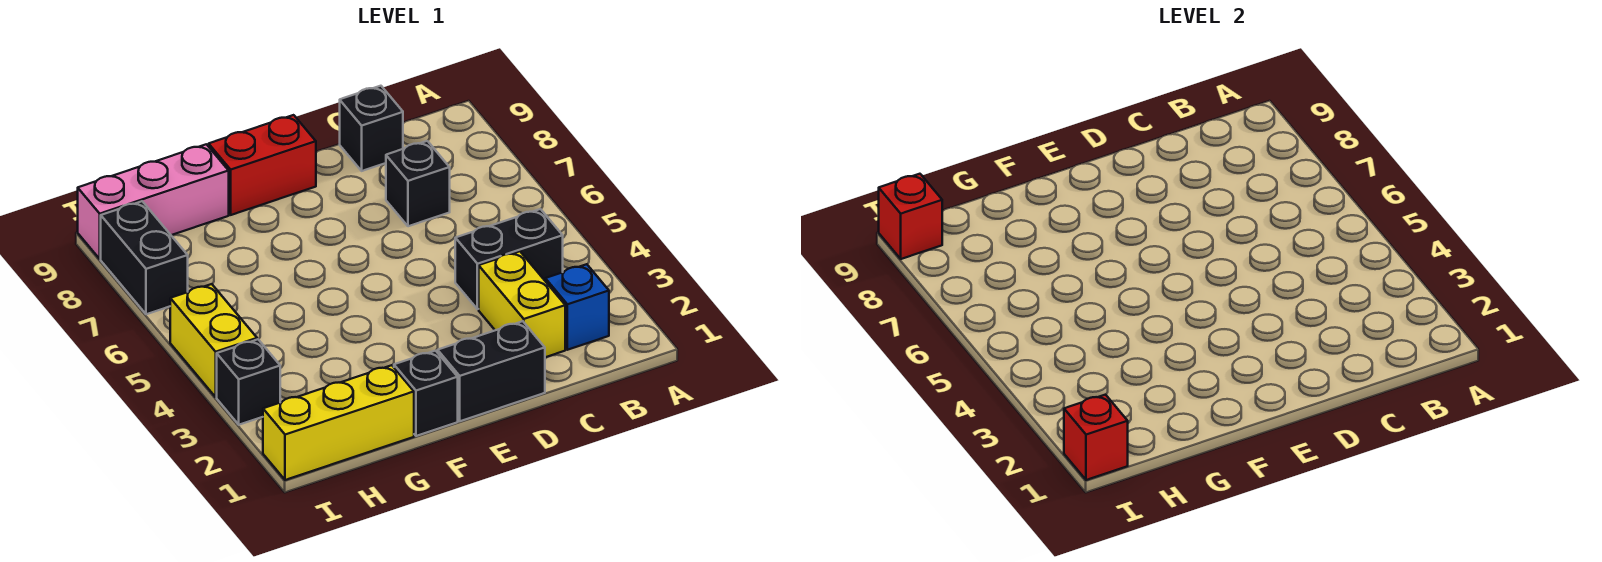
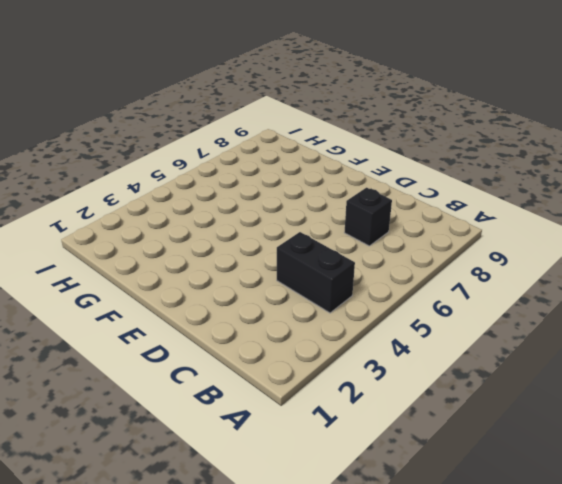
none -> blue brick B2 level 1
none -> yellow brick C2:C3 level 1
none -> black brick C9 level 1

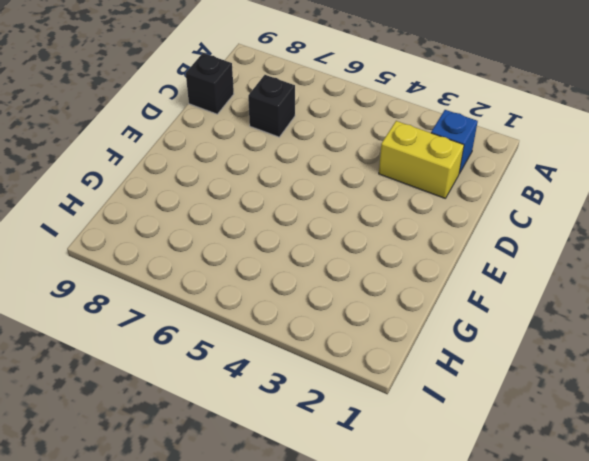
none -> black brick B4:C4 level 1
none -> black brick D1:E1 level 1
none -> red brick E9:F9 level 1

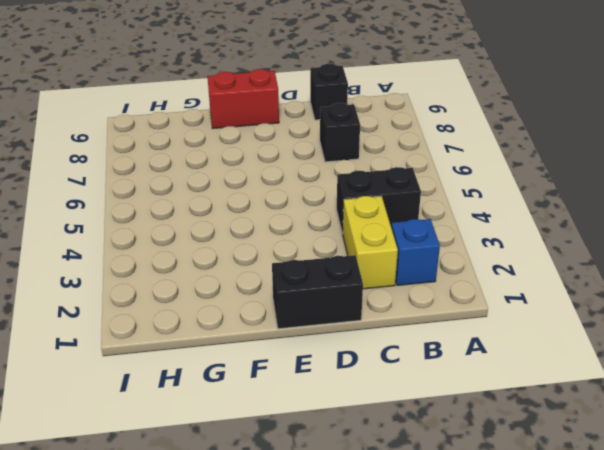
none -> black brick F1 level 1
none -> yellow brick G1:I1 level 1
none -> pink brick G9:I9 level 1

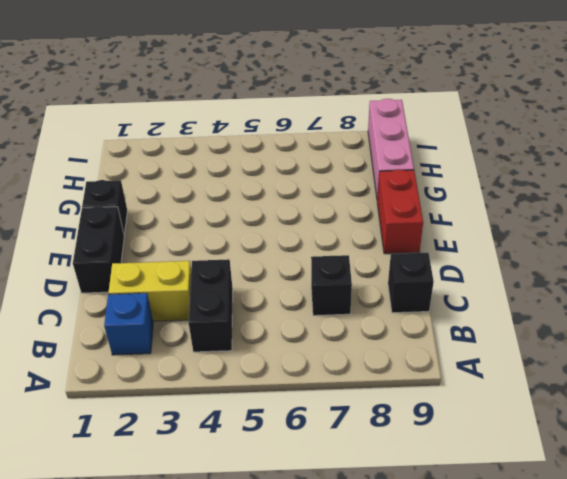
none -> yellow brick G1:I1 level 1
none -> black brick I3 level 1
none -> yellow brick I4:I5 level 1

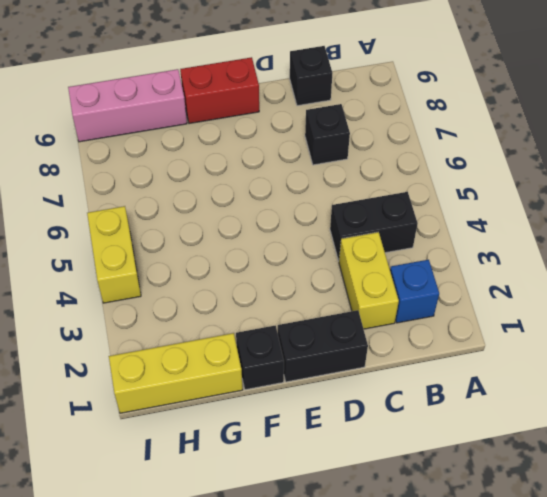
none -> black brick I3 level 1
none -> black brick I7:I8 level 1
none -> red brick I1 level 2

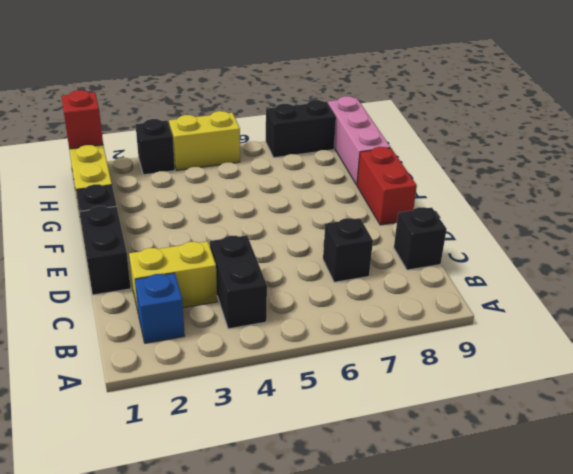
none -> red brick I9 level 2

